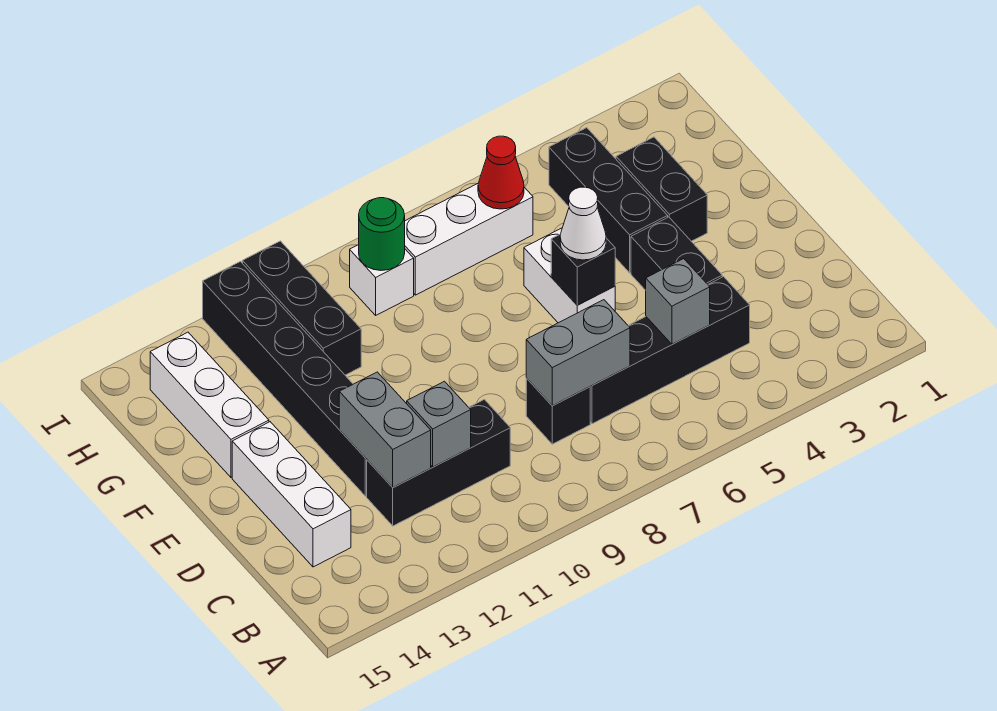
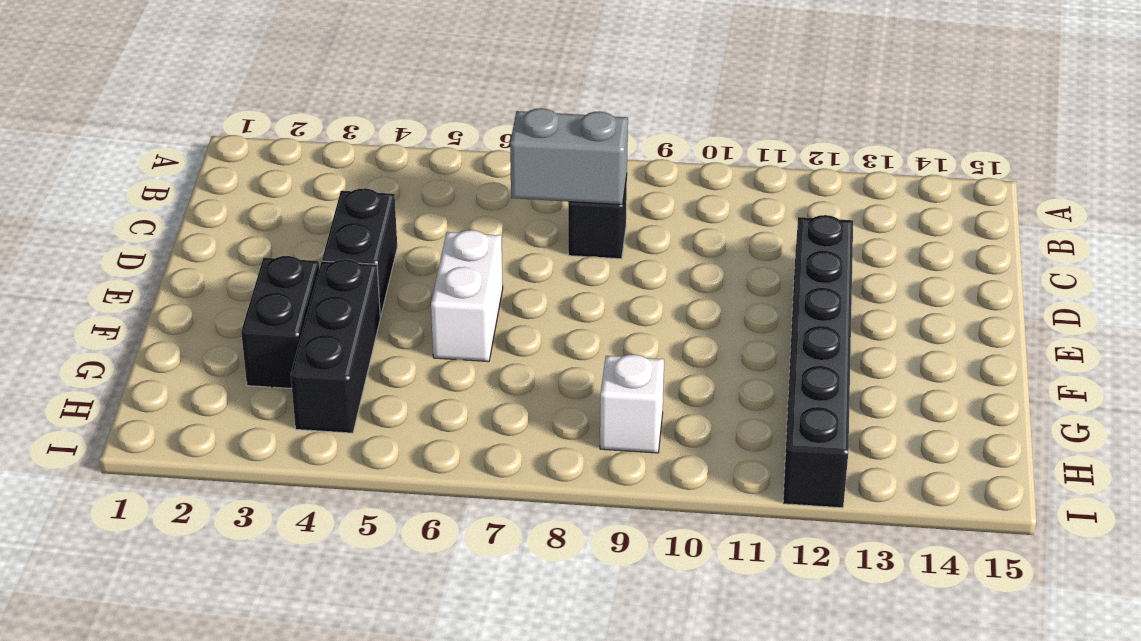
none -> black brick C4:C7 level 1
none -> black brick C10:C12 level 1
none -> white brick C14:E14 level 1

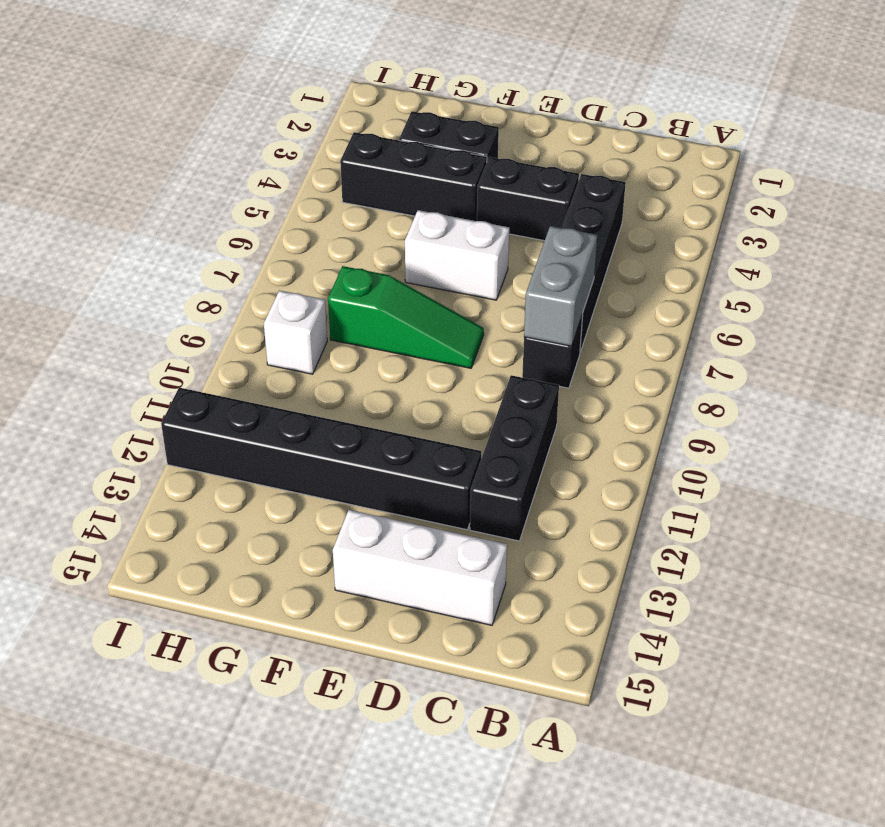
green slope E8:G8 level 1 top G -> none
none -> white brick F14:H14 level 1
none -> black brick G11:I11 level 1
none -> white brick H6:H8 level 1

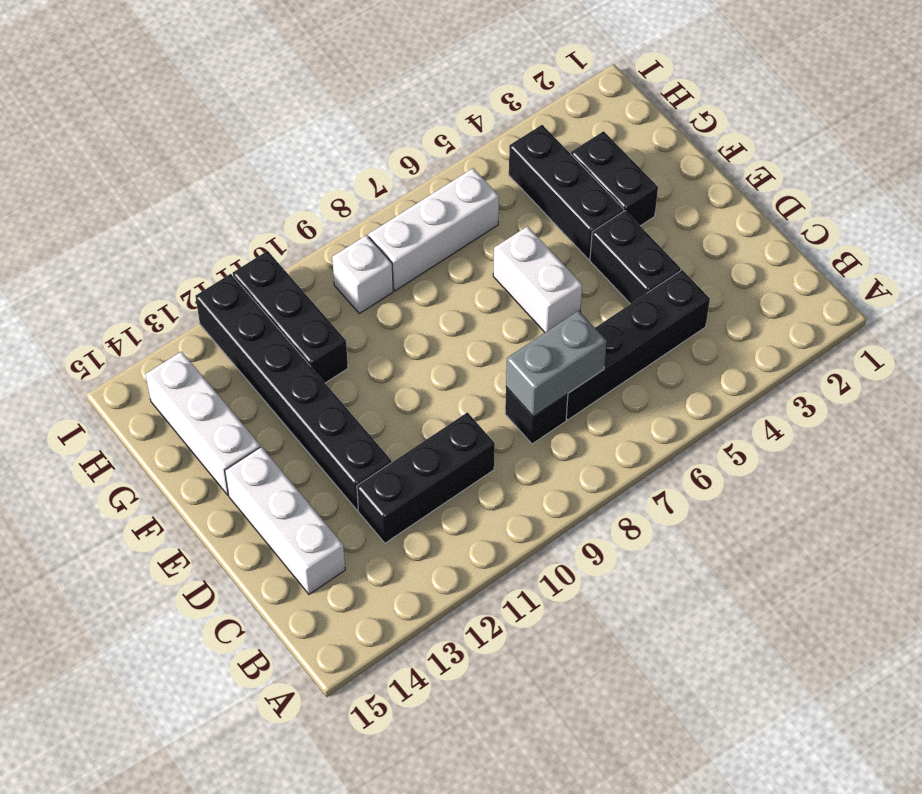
none -> grey brick C5 level 2
none -> grey brick C11 level 2
none -> grey brick C12:D12 level 2

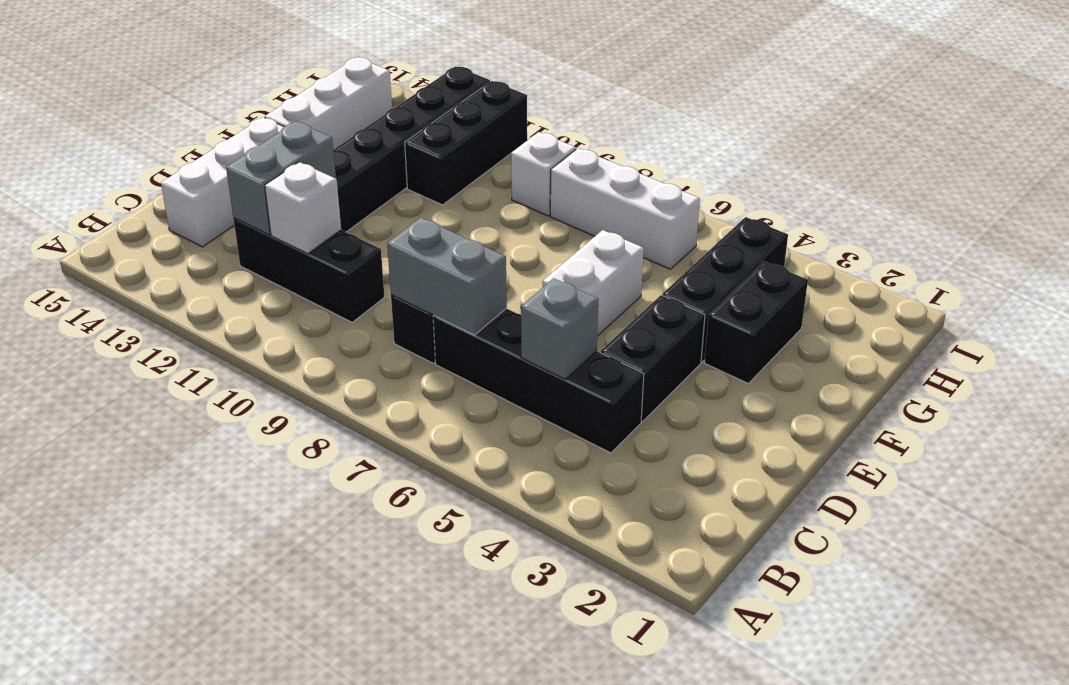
white brick C11 level 2 -> grey brick C11 level 2
none -> black brick E6 level 2
none -> red cone H6 level 2
none -> green round brick H9 level 2

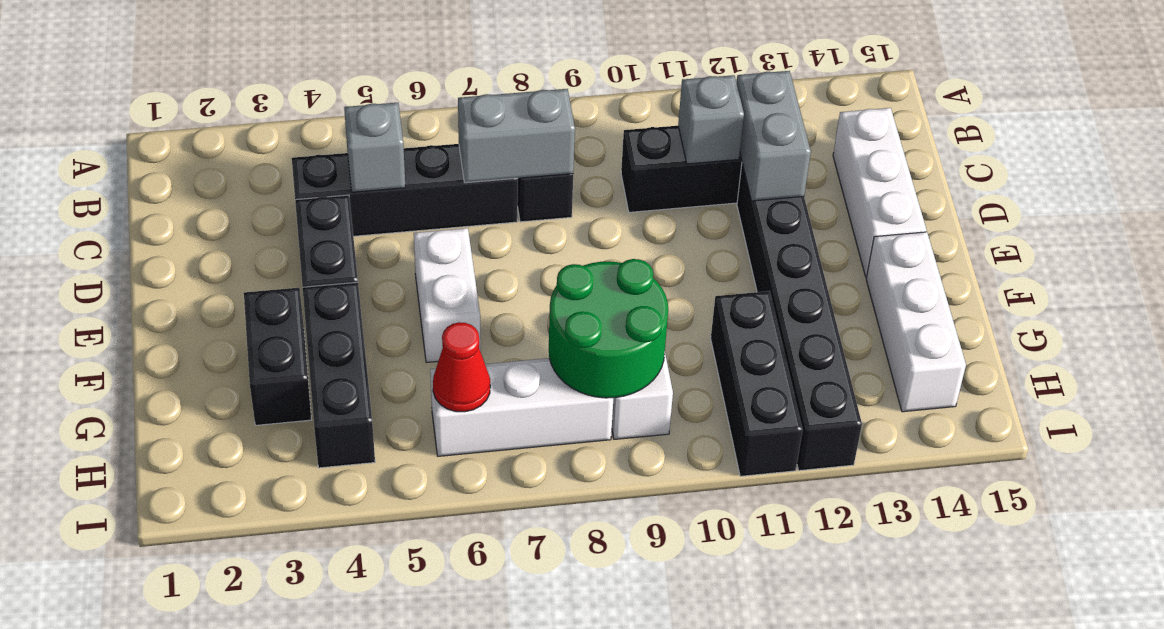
green round brick G8:H9 level 2 -> green round brick H9 level 2
none -> black brick E6 level 2
none -> white cone E6 level 3

